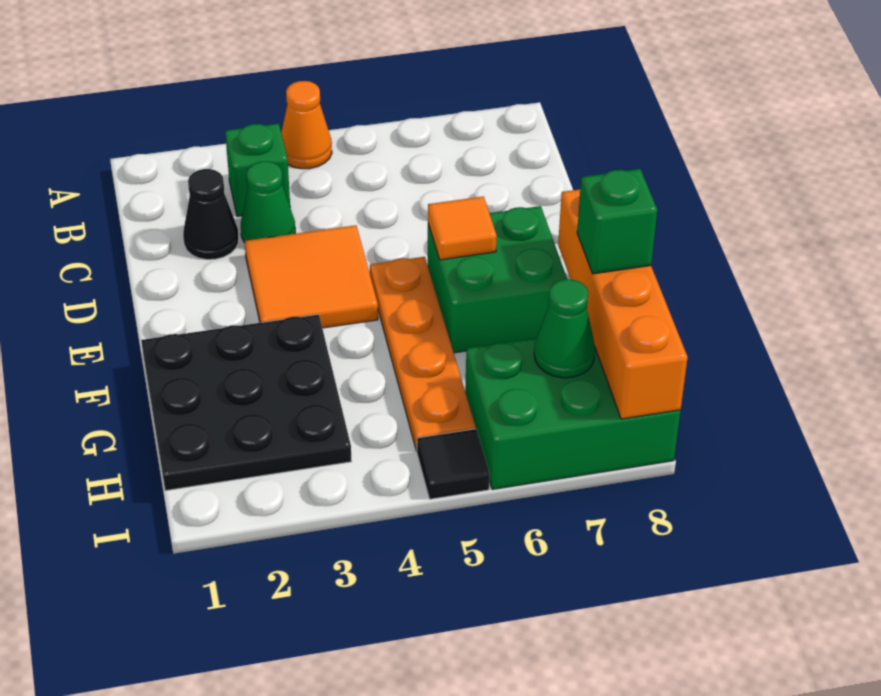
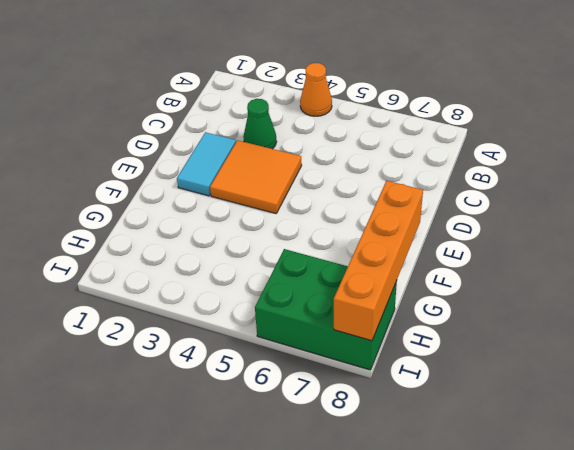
cyan tile D2:E2 level 1 -> none
none -> green brick B3 level 1
none -> black cone C2 level 1
none -> orange plate E5:H5 level 1

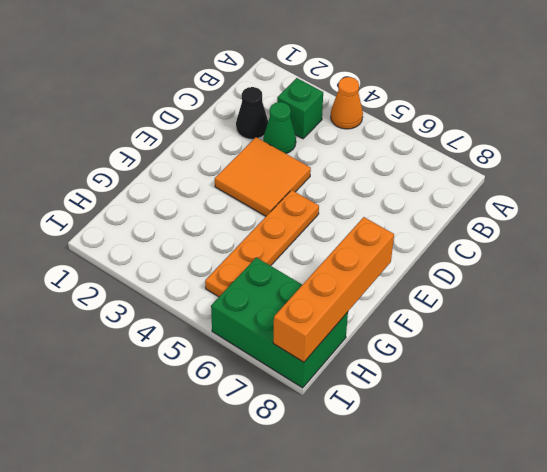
none -> green brick E6:F7 level 1
none -> black plate F1:H3 level 1
none -> black tile I5 level 1

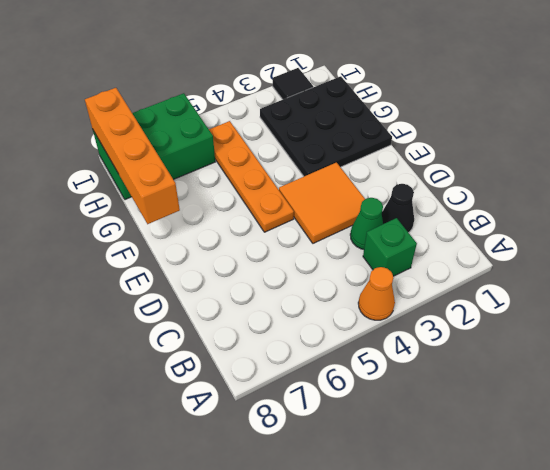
black tile I2 level 1 -> black tile I5 level 1
none -> green brick E6:F7 level 1
none -> orange tile E6 level 2
none -> green cone H7 level 2

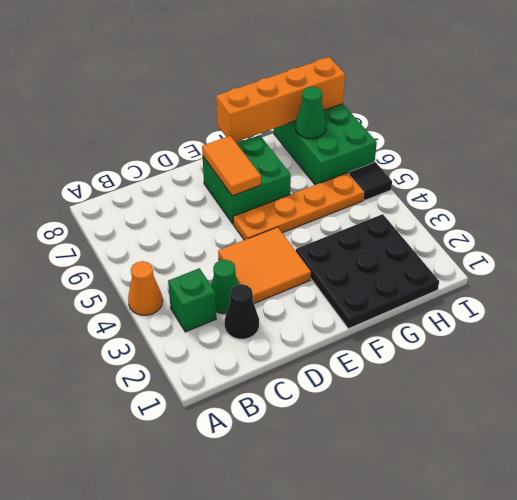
orange tile E6:E7 level 2 -> orange tile E6 level 2
none -> green brick G8 level 3

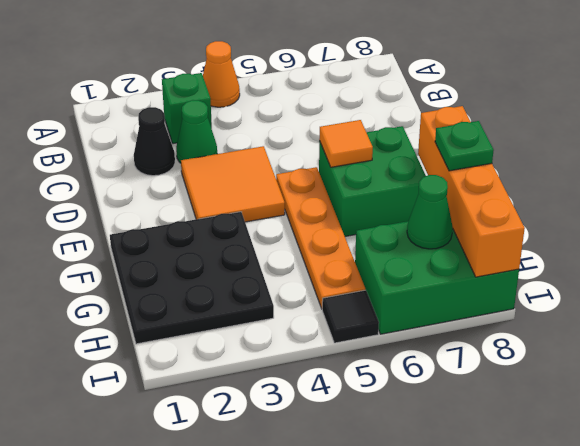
green plate G8 level 3 -> green brick G8 level 3

